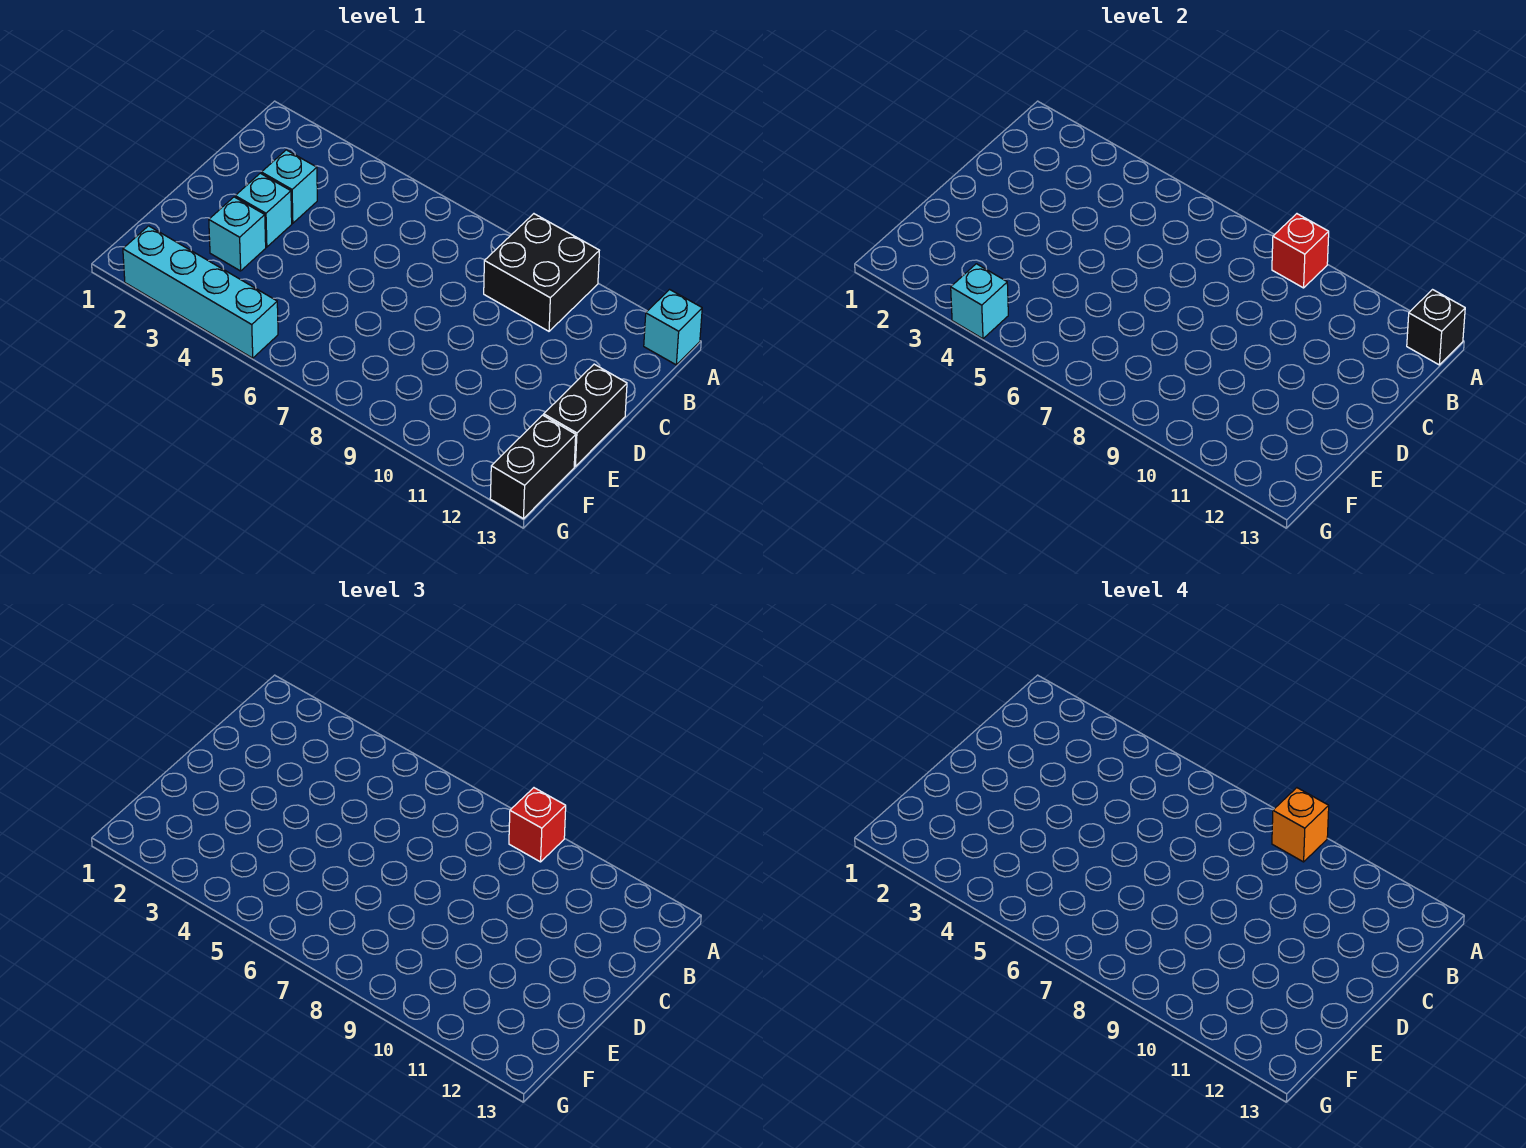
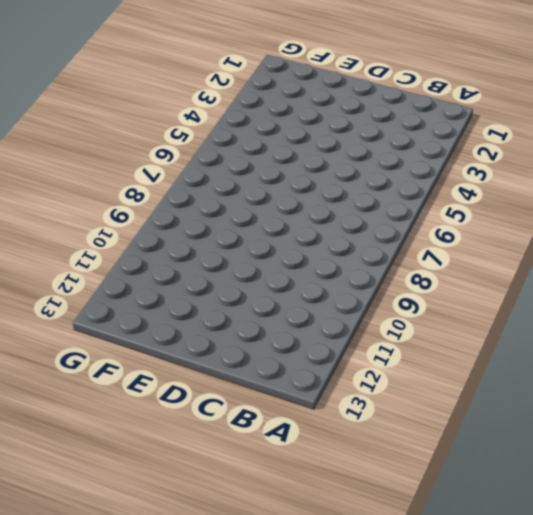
none -> black brick A9:B10 level 1
none -> cyan brick A13 level 1
none -> cyan brick C3 level 1

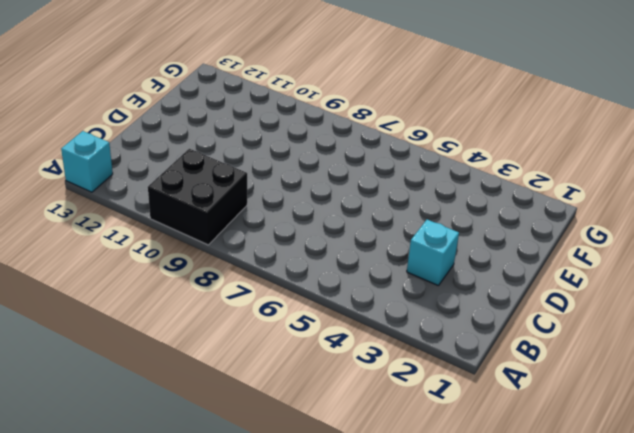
none -> cyan brick D3 level 1
none -> black brick D13:E13 level 1
none -> cyan brick E3 level 1

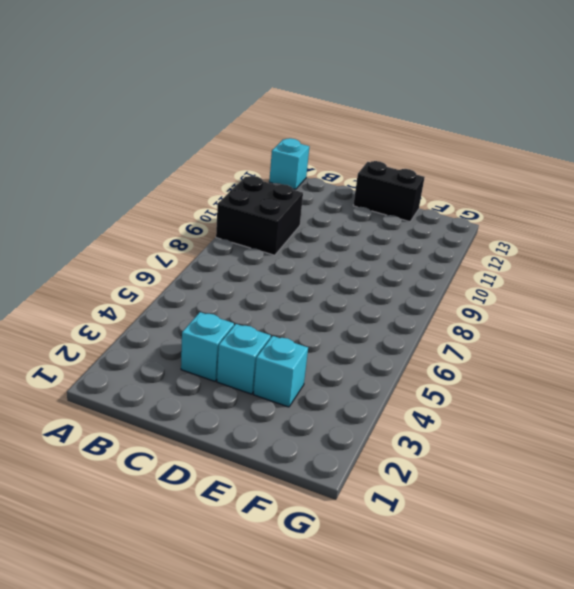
none -> black brick F13:G13 level 1
none -> cyan brick G2:G5 level 1
none -> red brick A9 level 2

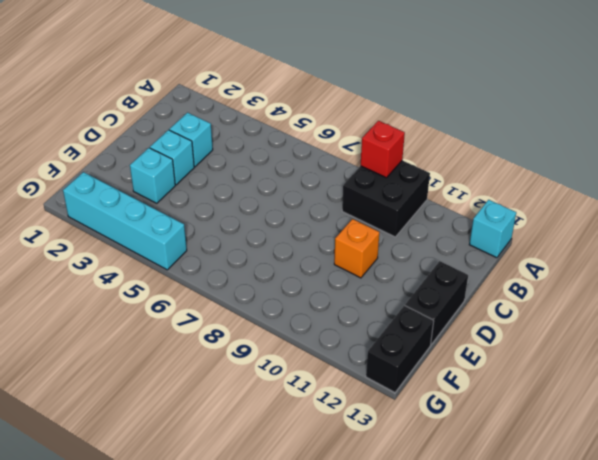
orange brick D10 level 1 -> orange brick A9 level 4
none -> black brick A13 level 2
none -> cyan brick G4 level 2
none -> red brick A9 level 3

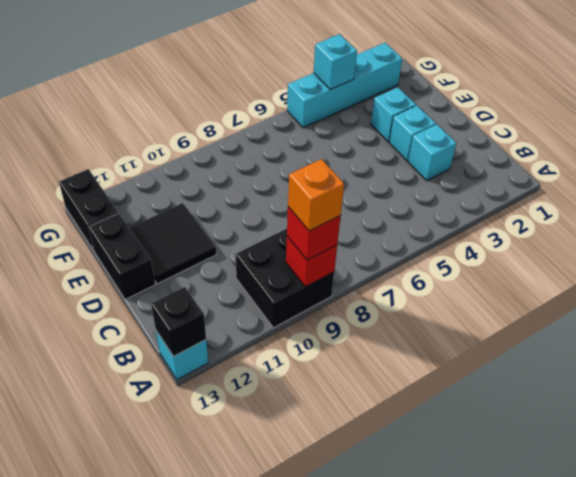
black tile D11:E12 level 1 -> none

